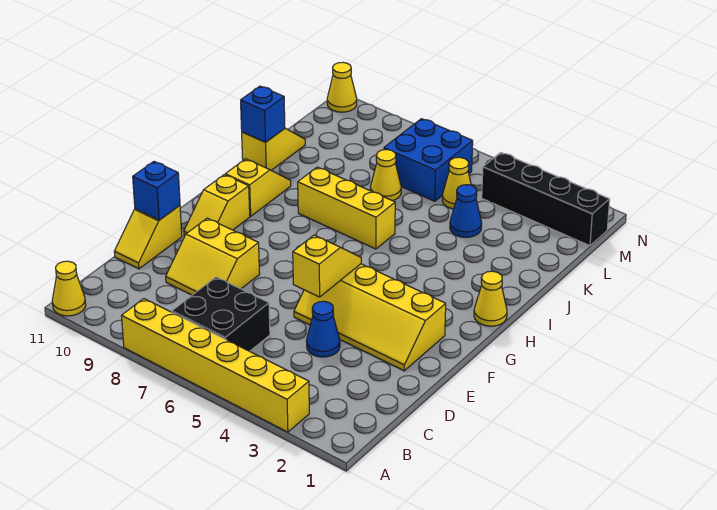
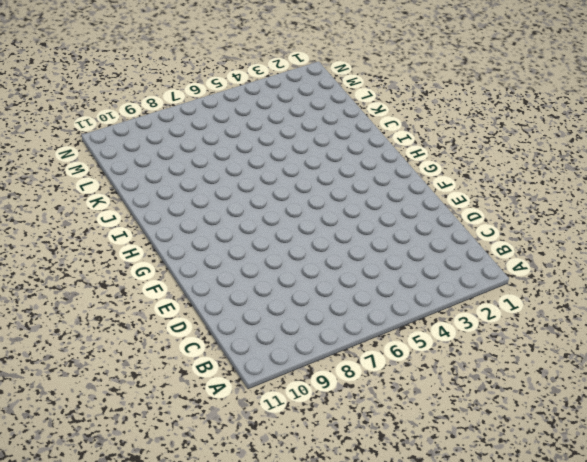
none -> yellow brick A3:A8 level 1
none -> yellow cone A11 level 1
none -> black brick B6:C7 level 1

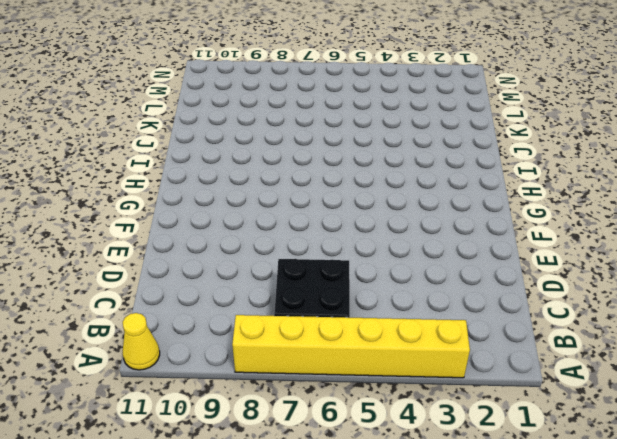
none -> blue cone D4 level 1
none -> yellow slope D8:E9 level 1 top E
none -> yellow slope D11:E11 level 1 top E

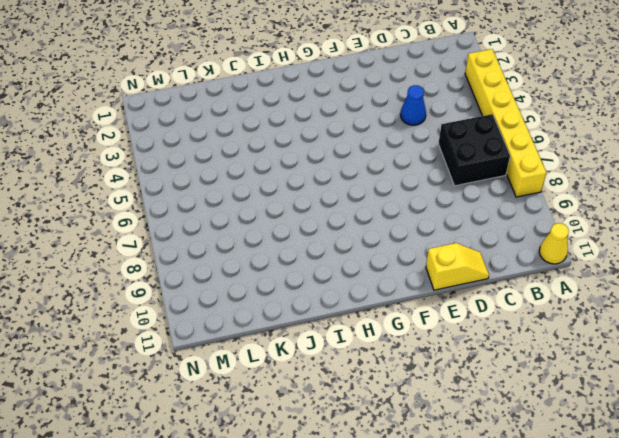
none -> yellow slope D8:E9 level 1 top E
none -> yellow slope E2:F5 level 1 top F
none -> yellow slope F10:G10 level 1 top G

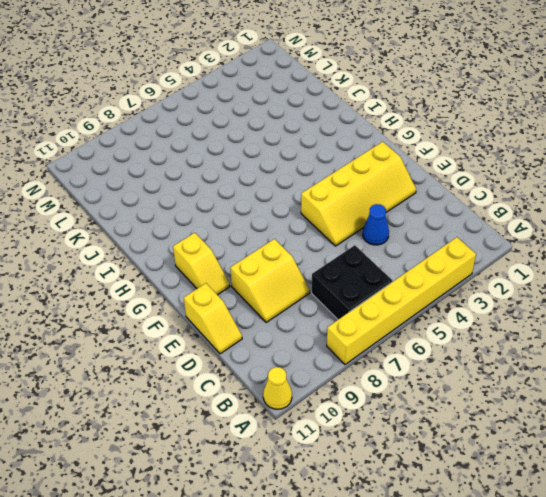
none -> yellow cone H1 level 1
none -> yellow slope H10:I10 level 1 top H
none -> yellow brick I6:I8 level 1

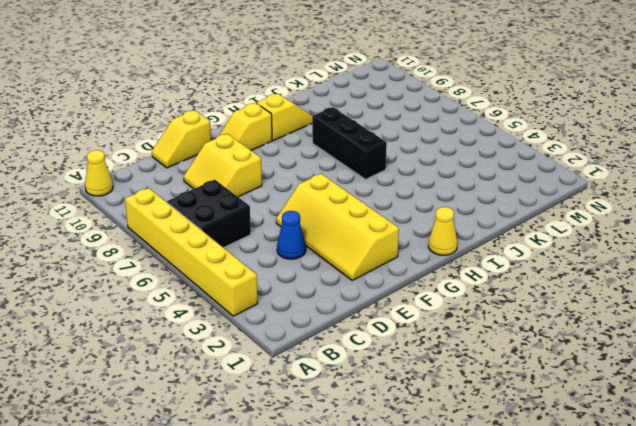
black brick I6:I8 level 1 -> yellow brick I6:I8 level 1
none -> yellow slope J11:K11 level 1 top J
none -> blue cone K4 level 1
none -> yellow cone K7 level 1

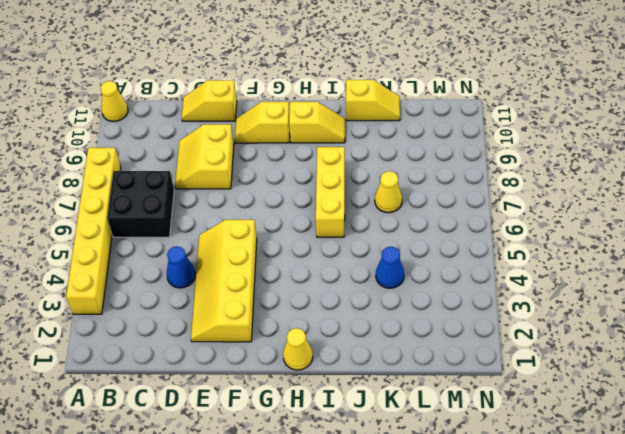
none -> yellow cone L5 level 1
none -> blue brick L6:M7 level 1
none -> black brick M1:M4 level 1

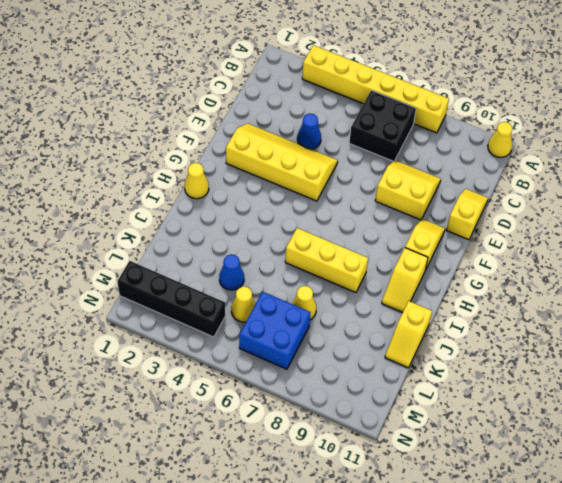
none -> yellow cone N11 level 1
none -> yellow slope E5:F5 level 2 top E
none -> blue brick E11 level 2

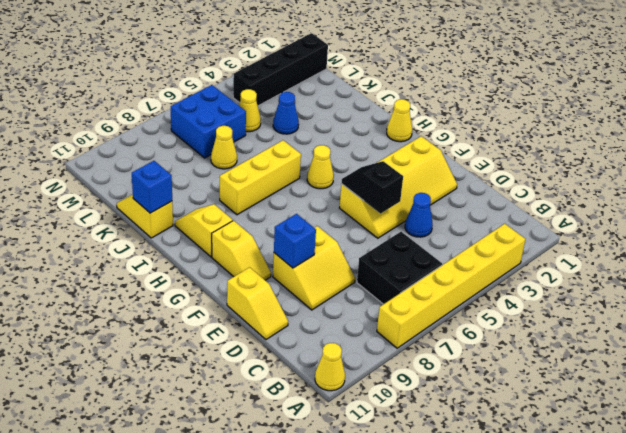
black slope E5:F5 level 2 top E -> yellow slope E5:F5 level 2 top E
blue brick E9 level 2 -> blue brick E11 level 2
yellow cone H5 level 1 -> yellow cone N11 level 1

